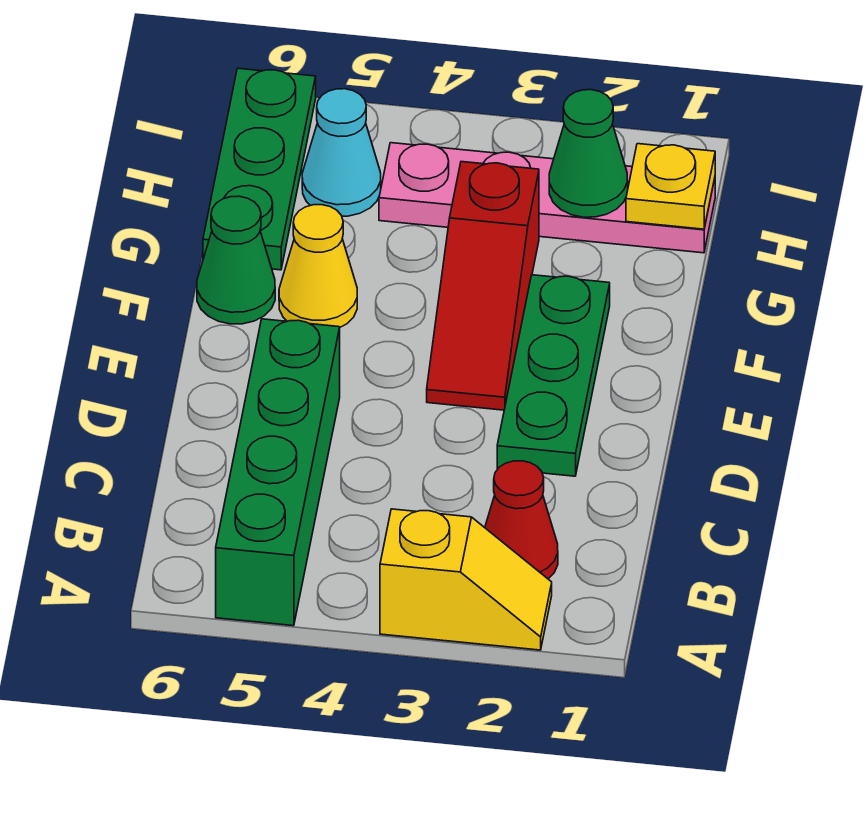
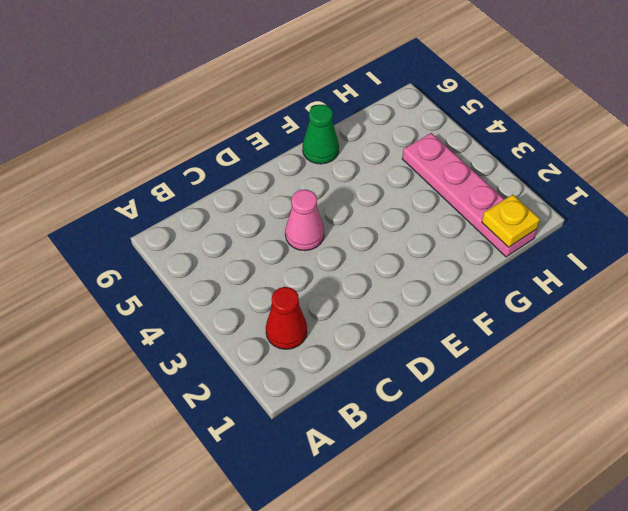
pink cone D4 level 1 -> none
none -> yellow slope A2:A3 level 1 top 3
none -> green brick A5:D5 level 1
none -> green plate D2:F2 level 1

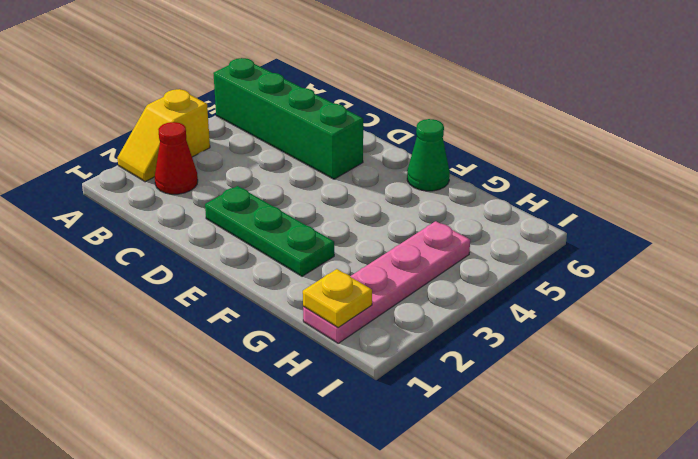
none -> red slope E3:G3 level 1 top G
none -> yellow cone F5 level 1
none -> green plate G6:I6 level 1

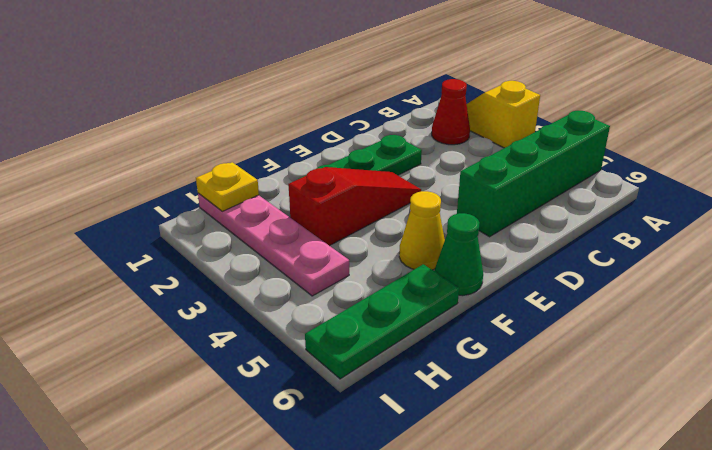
none -> cyan cone H5 level 1
none -> green cone H2 level 2

